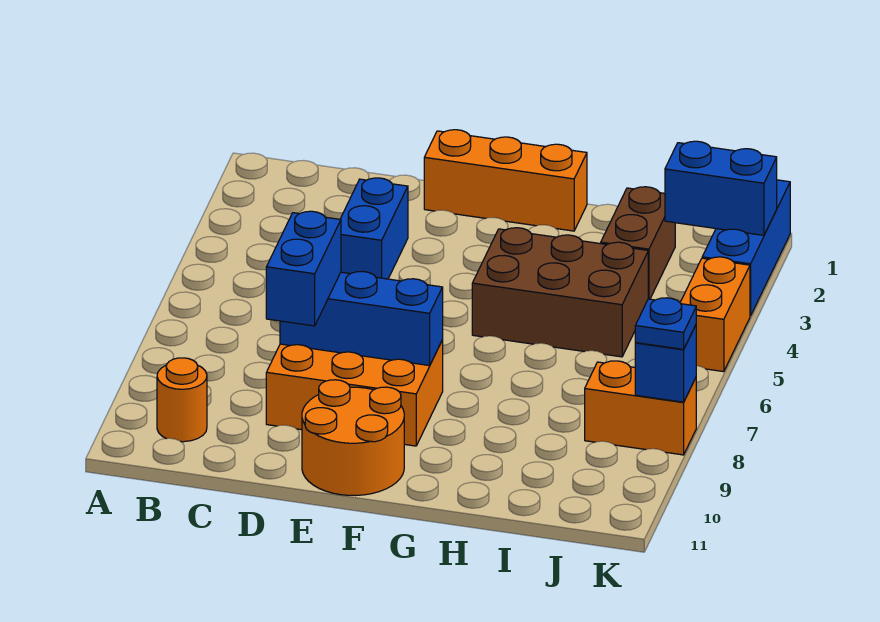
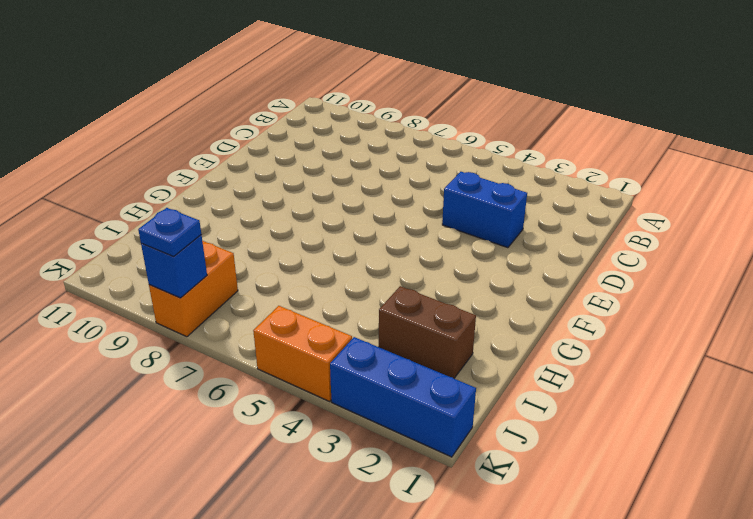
none -> orange round brick B10 level 1
none -> orange brick D8:F9 level 1
none -> orange brick E1:G1 level 1

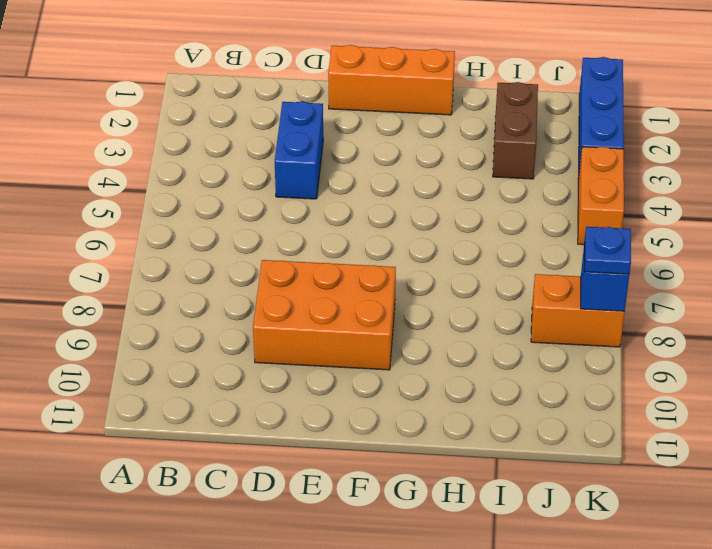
none -> orange round brick B10 level 1
none -> orange round brick E10:F11 level 1
none -> brown brick G4:I5 level 1

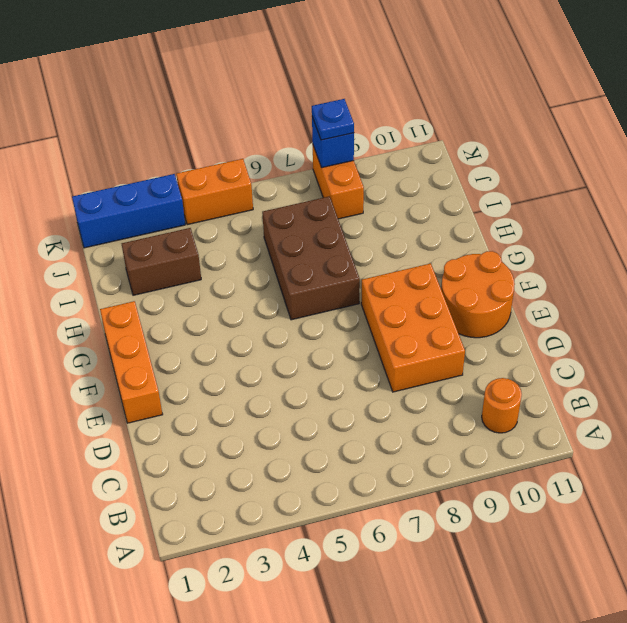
brown brick G6:I7 level 1 -> brown brick G4:I5 level 1
none -> blue brick D3:D4 level 1
none -> blue brick D8:F8 level 2
none -> blue brick J2:K2 level 2

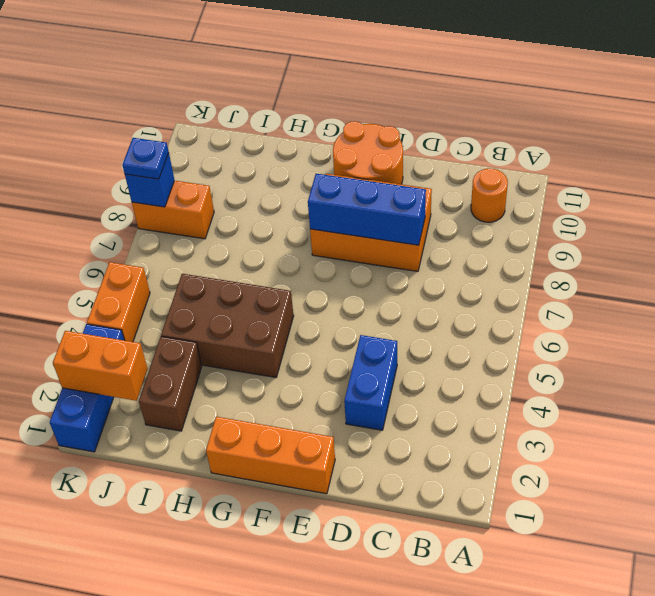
orange brick J2:K2 level 2 -> blue brick J2:K2 level 2
none -> blue brick D8:D9 level 3

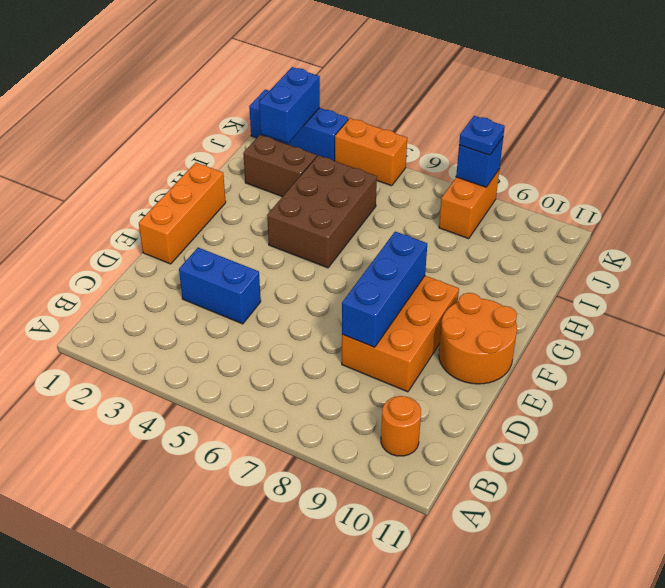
none -> blue brick D8:D9 level 3

